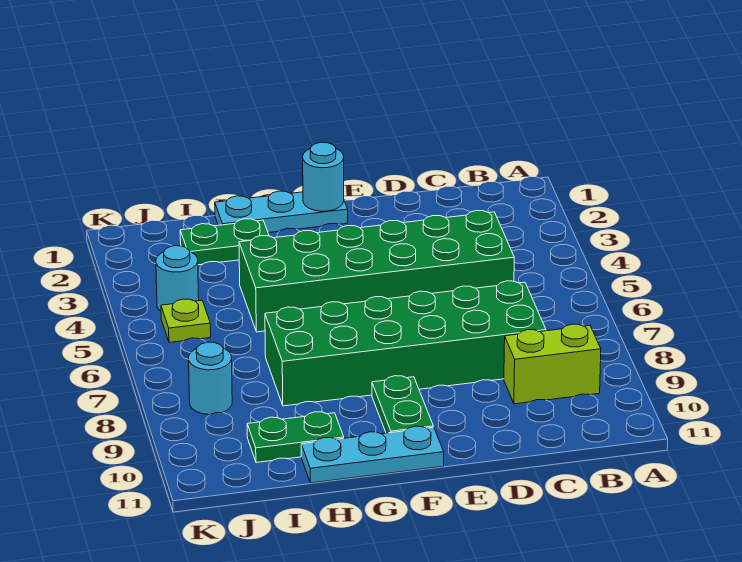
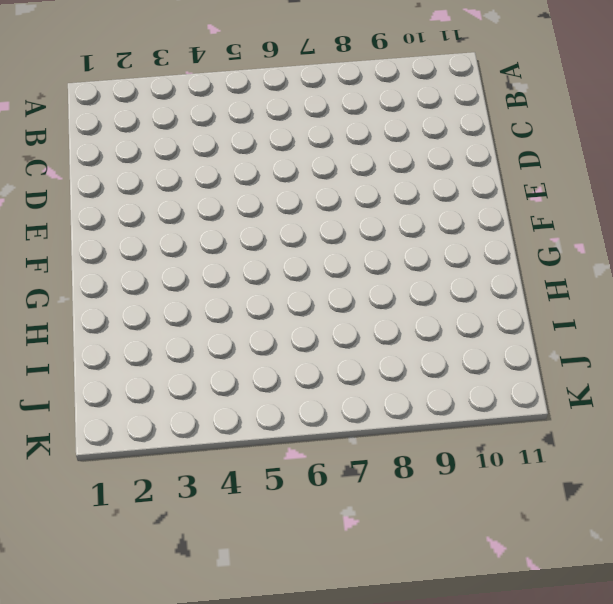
none -> lime brick B9:C9 level 1
none -> green brick C4:H5 level 1
none -> green brick C7:H8 level 1

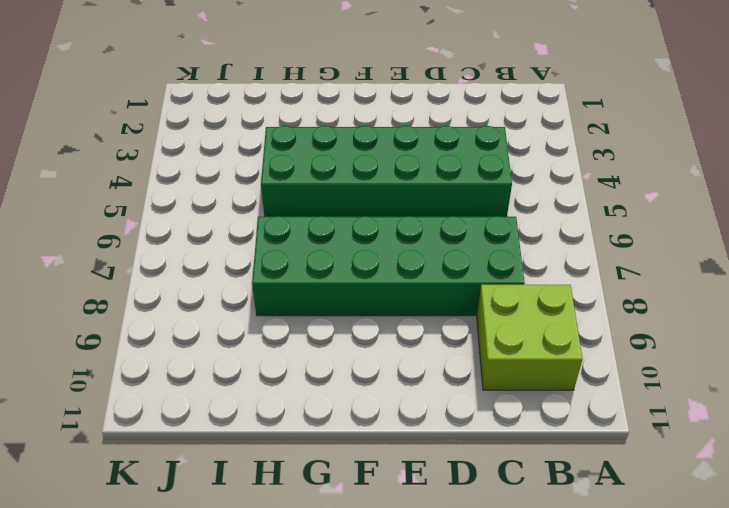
lime brick B9:C10 level 1 -> lime brick B9:C9 level 1
none -> cyan plate F1:H1 level 1
none -> green plate F9:F10 level 1
none -> cyan plate F11:H11 level 1

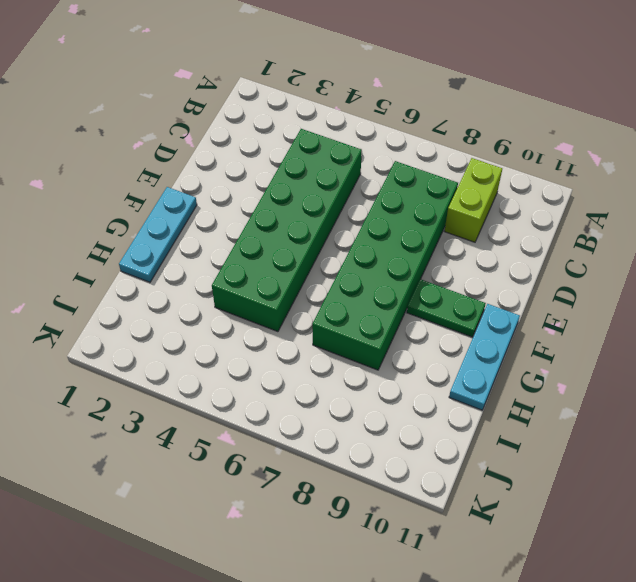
none -> green plate H2:I2 level 1
none -> green plate H10:I10 level 1
none -> cyan round brick J4 level 1

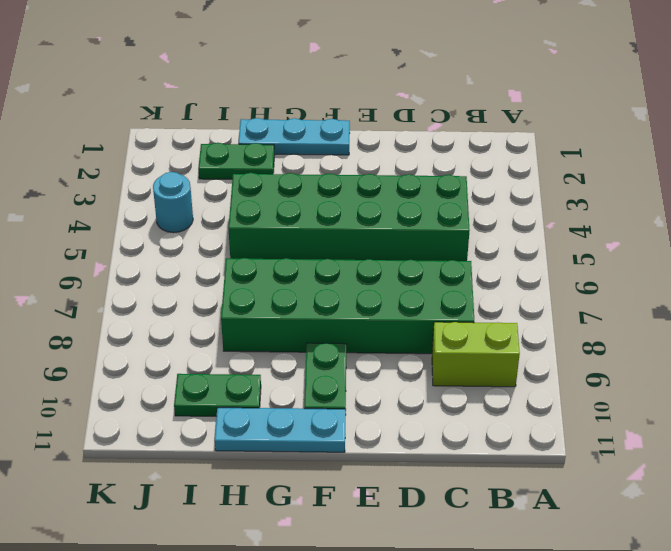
none -> lime plate J5 level 1
none -> cyan round brick J8 level 1
none -> cyan round brick F1 level 2

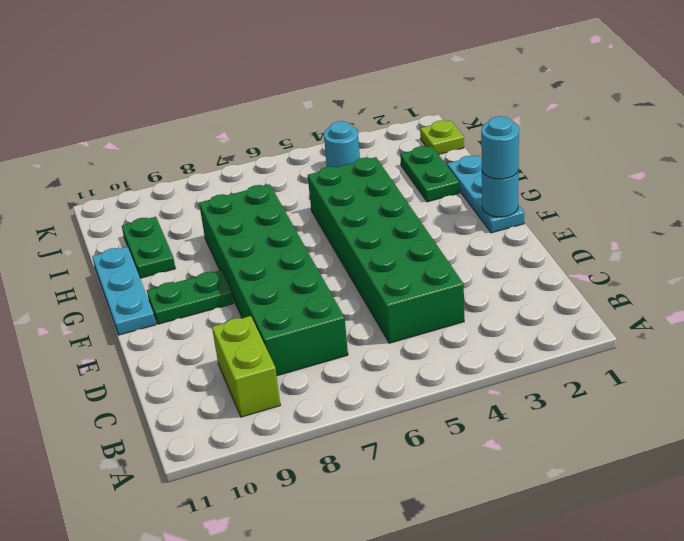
cyan round brick F1 level 3 -> cyan round brick J8 level 1
lime plate J1 level 1 -> lime plate J5 level 1

